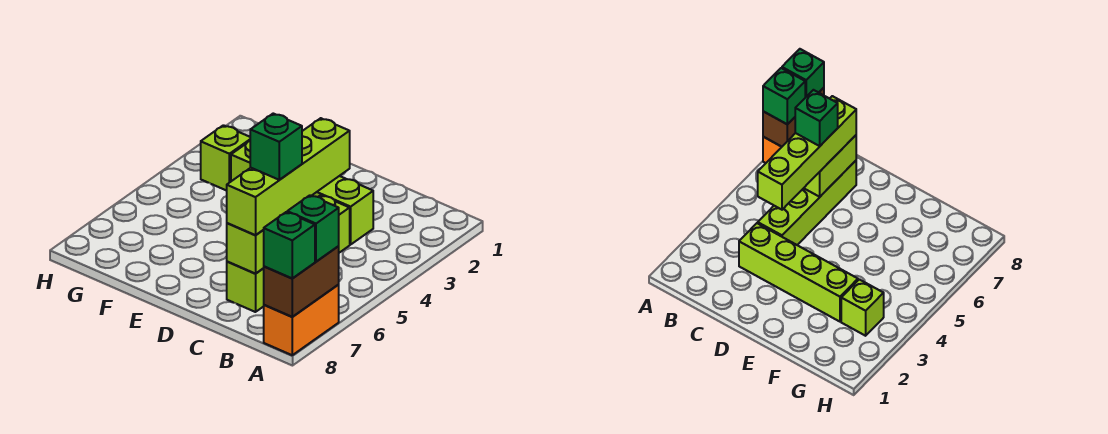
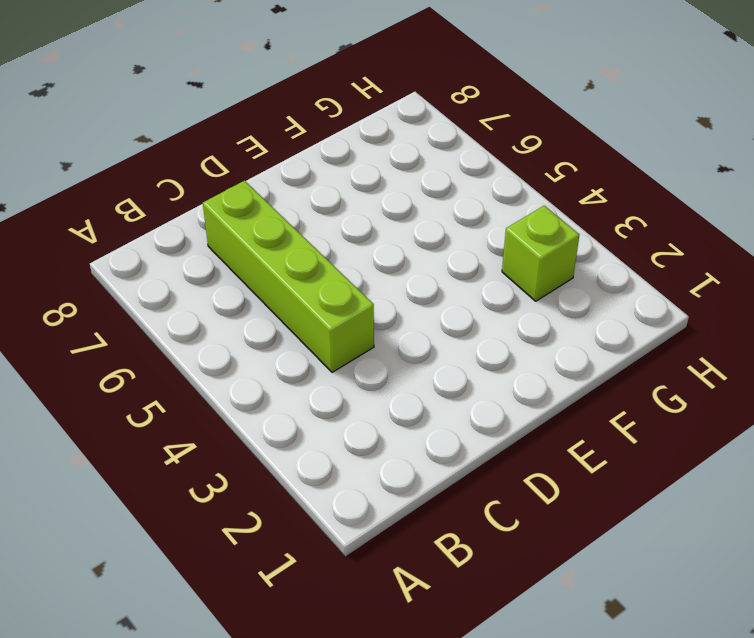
none -> orange brick A7:A8 level 1
none -> lime brick C3:F3 level 1

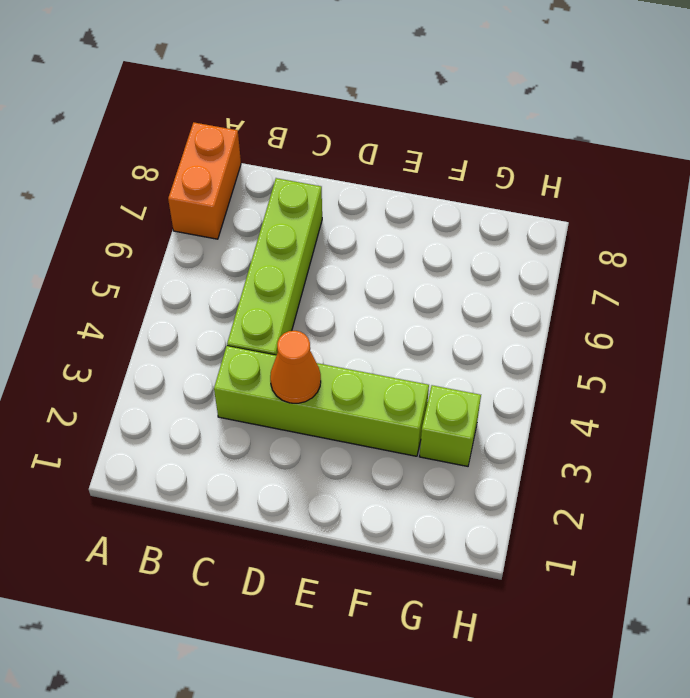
orange cone D3 level 2 -> none
none -> brown brick A7:A8 level 2
none -> lime brick C6:C7 level 2

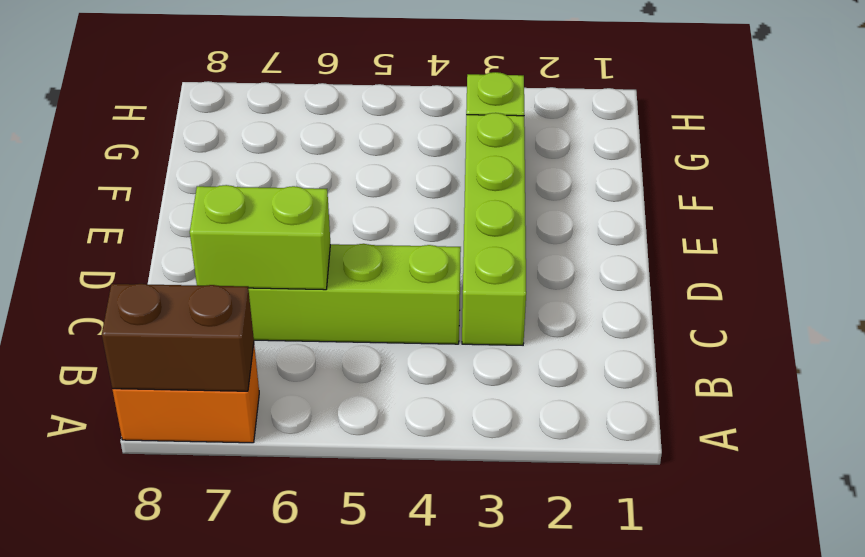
none -> green brick A7 level 3
none -> green brick A8 level 3

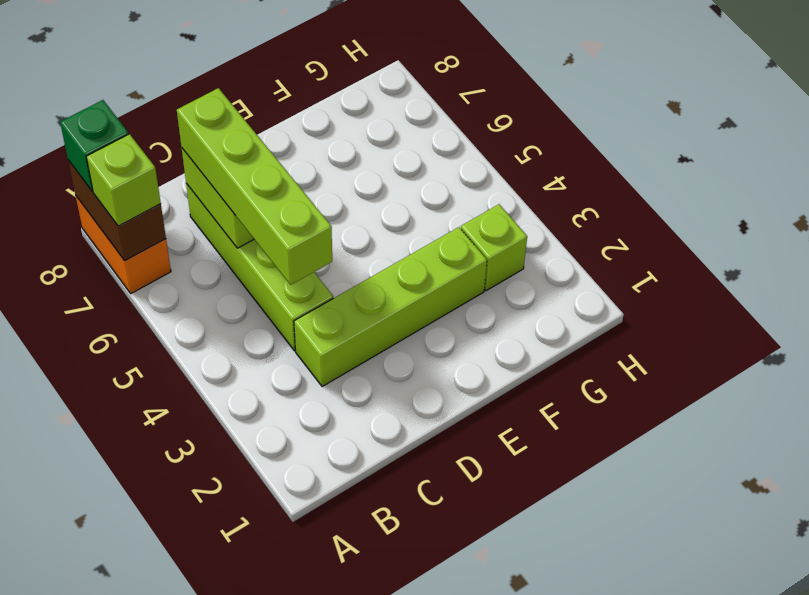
lime brick A7 level 3 -> green brick A7 level 3
none -> green brick C6 level 4

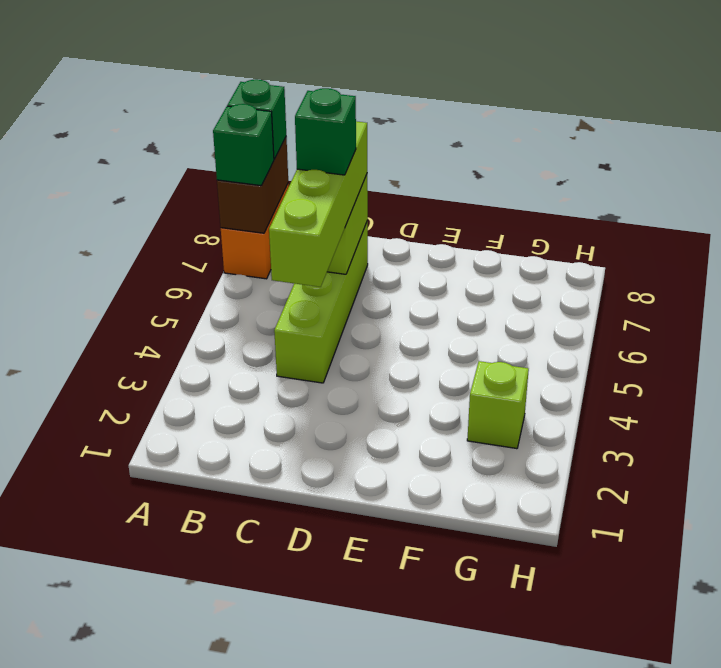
none -> lime brick C3:F3 level 1

